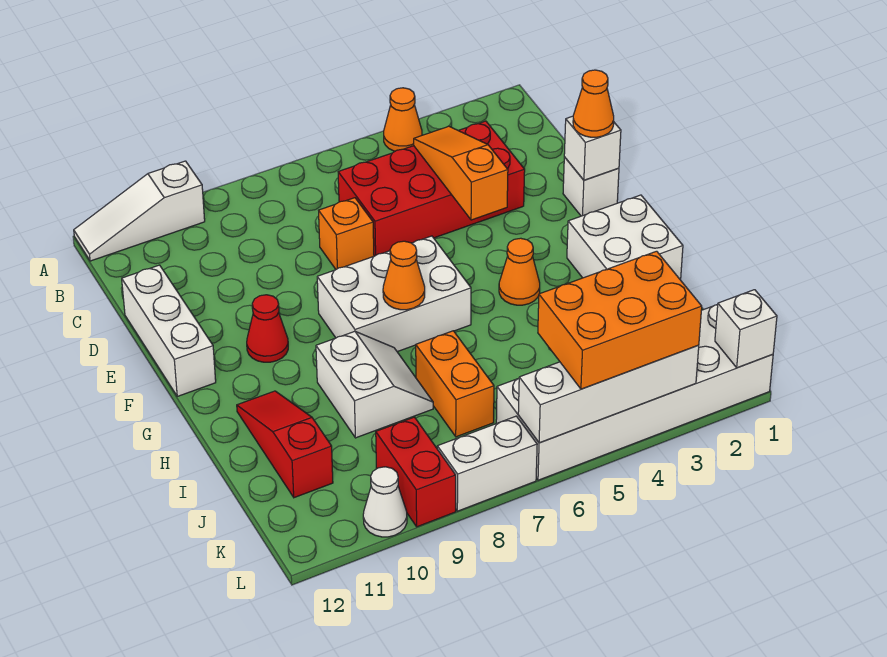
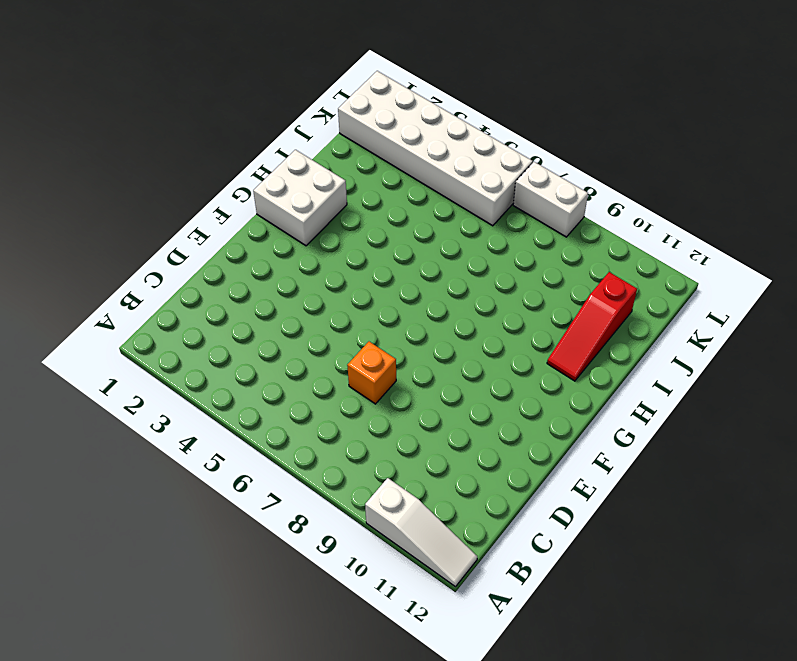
none -> orange cone A4 level 1
none -> red brick C3:D6 level 1
none -> white brick D12:F12 level 1

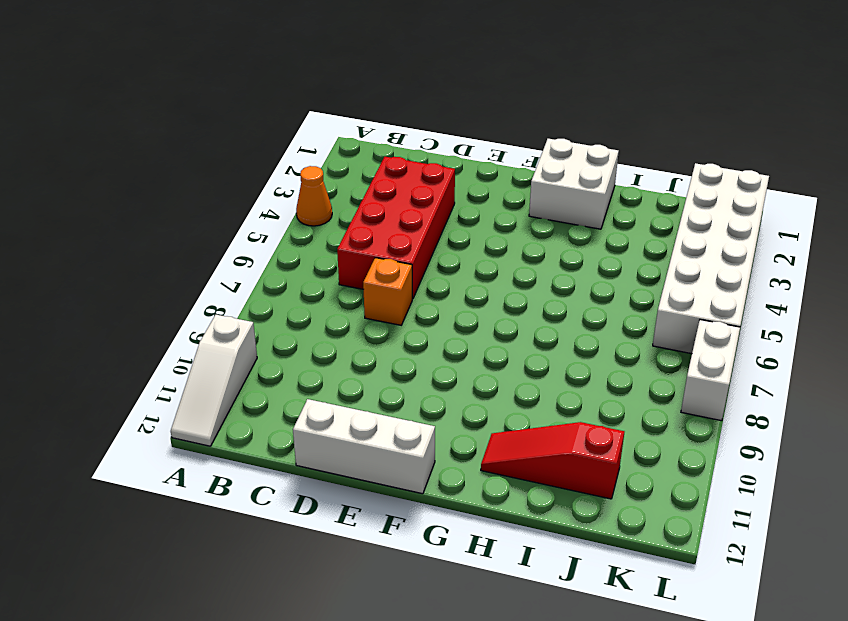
none -> white brick E1 level 1
none -> white brick F6:G8 level 1
none -> red cone F10 level 1

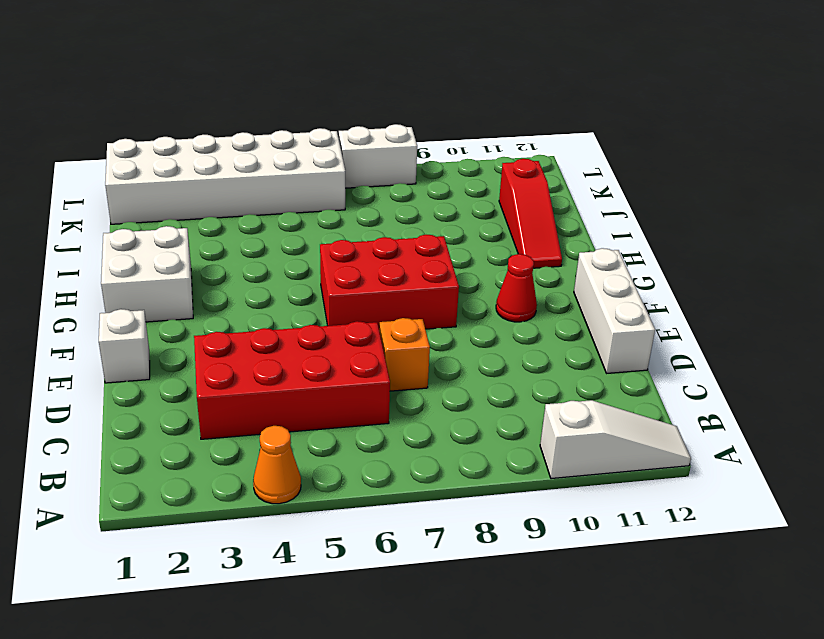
red brick F6:G8 level 1 -> white brick F6:G8 level 1
none -> orange cone G4 level 1
none -> white slope H8:I9 level 1 top 9
none -> orange brick I7:J7 level 1

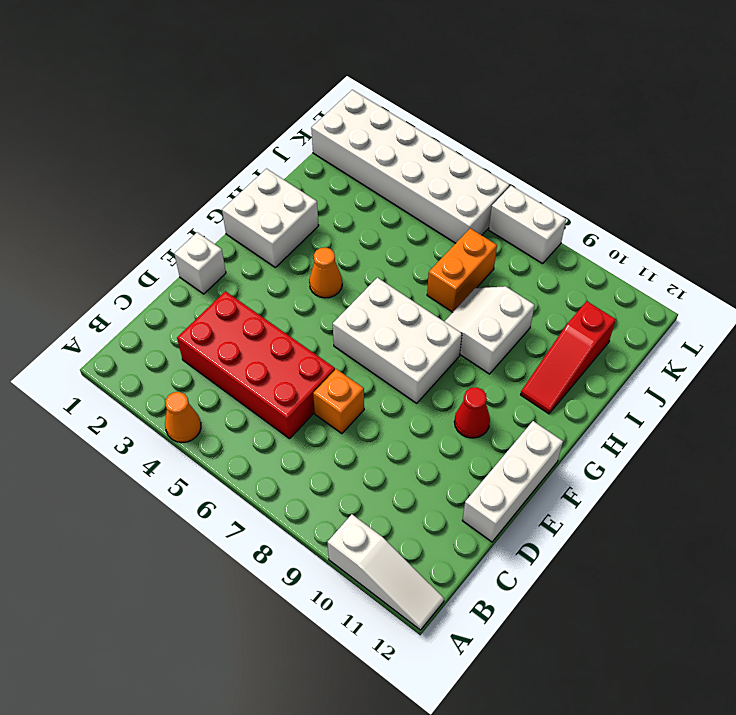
none -> red brick K9:L9 level 1
none -> white cone L10 level 1
none -> orange slope C4:E4 level 2 top E

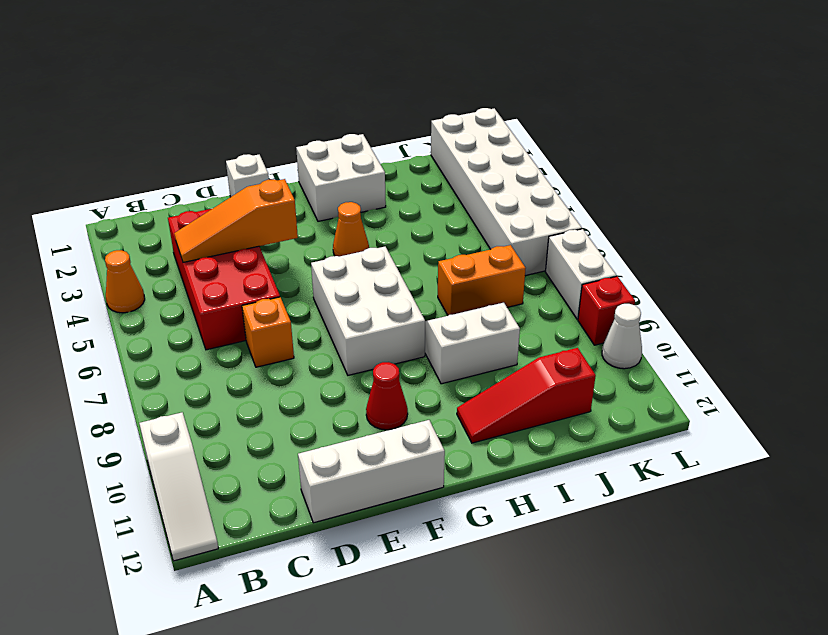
red brick L9 level 1 -> red brick K9:L9 level 1
none -> white brick E1 level 2
none -> orange cone G7 level 2
none -> white brick L1 level 2

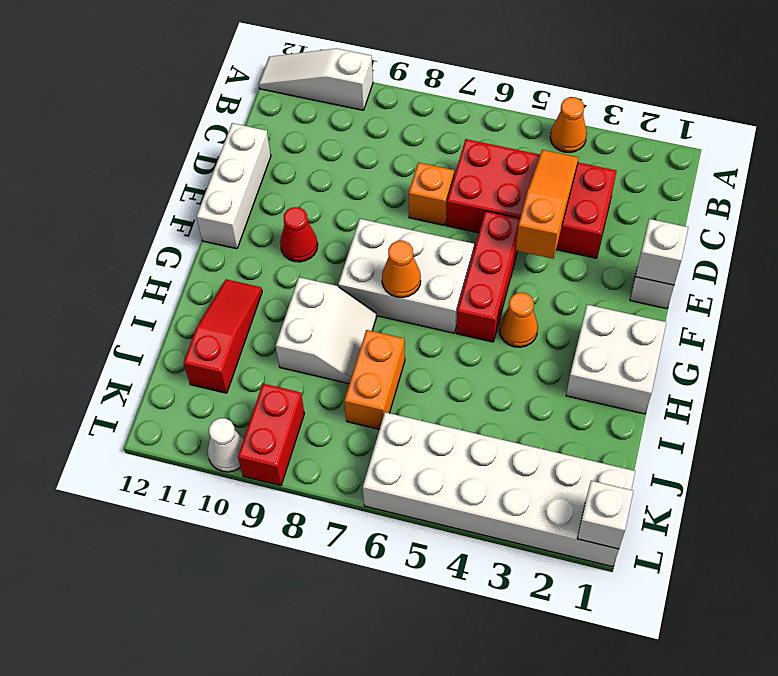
red brick E5:G5 level 1 -> none
none -> white brick L7:L8 level 1
none -> white brick L3:L6 level 2
none -> orange cone E1 level 3

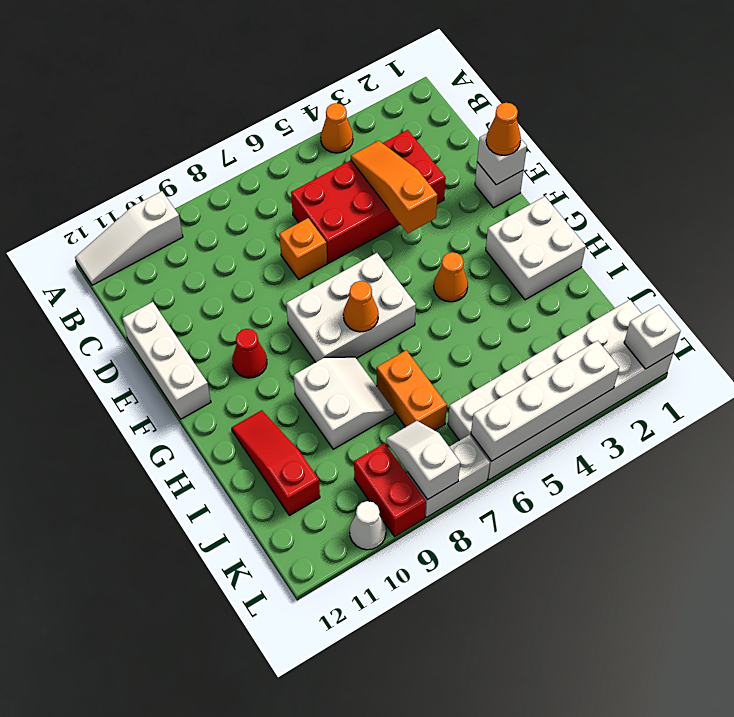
white slope K8:L8 level 2 top L -> none
none -> orange brick K3:L5 level 3

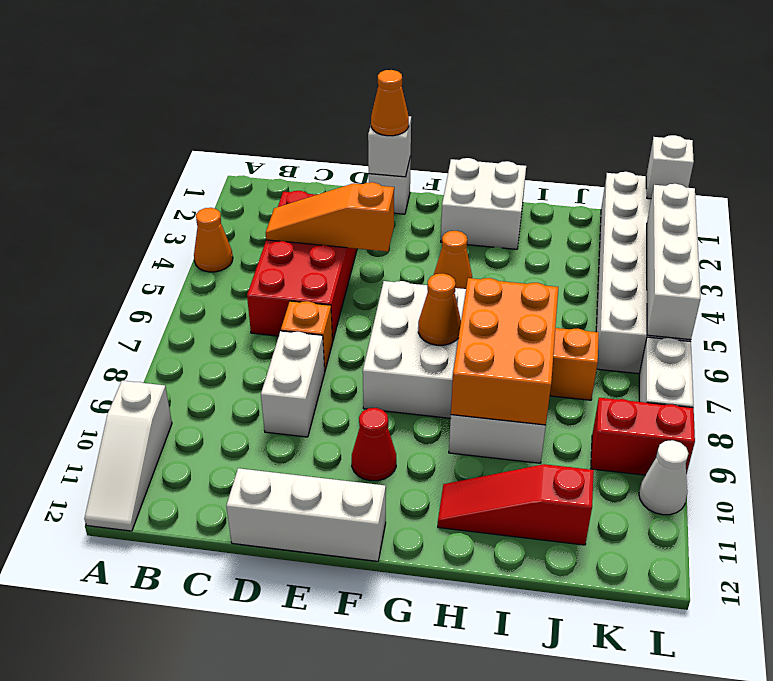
white brick D8:D9 level 1 -> none
orange brick H7:I9 level 2 -> orange brick K3:L5 level 3

